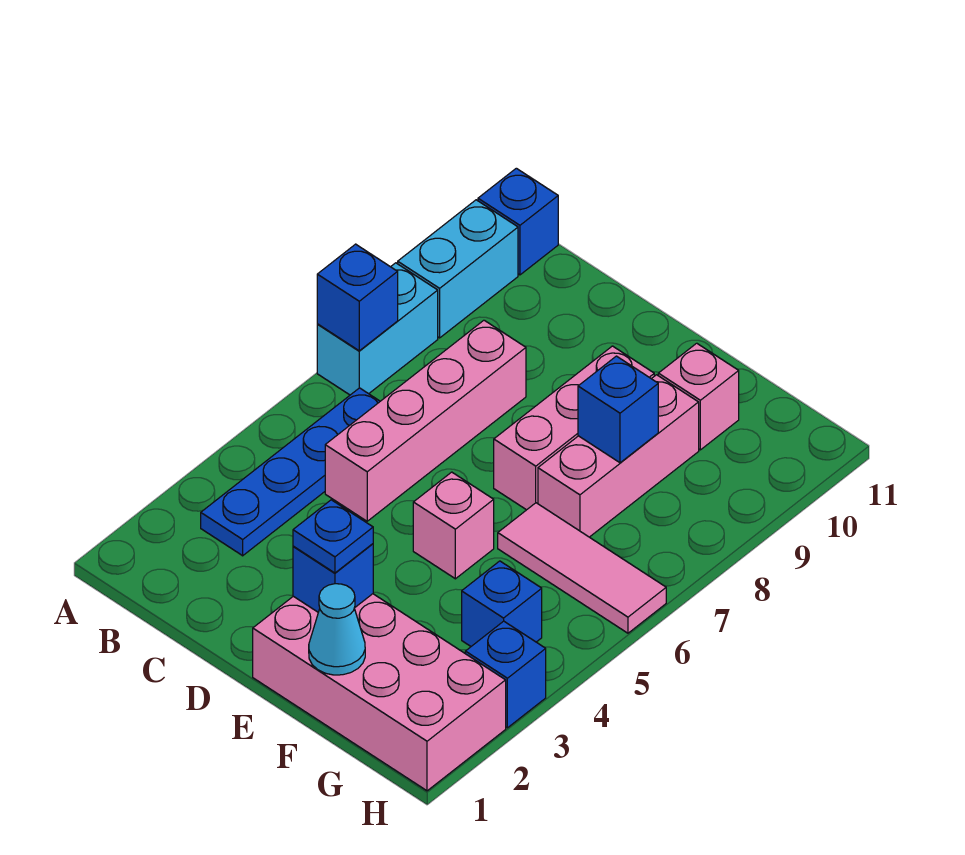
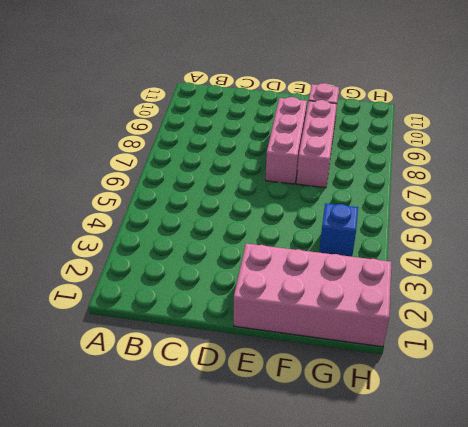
none -> cyan brick A7:A8 level 1
none -> cyan brick A9:A10 level 1
none -> blue brick A11 level 1

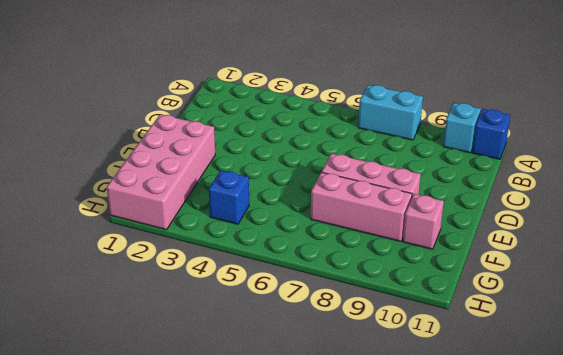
cyan brick A10 level 1 -> cyan brick A9:A10 level 1
none -> blue plate B3:B6 level 1
none -> pink brick C5:C8 level 1
none -> pink brick E5 level 1

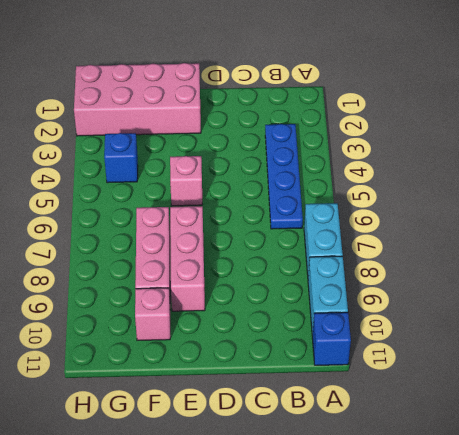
none -> pink brick C5:C8 level 1
none -> pink tile F6:H6 level 1
none -> blue brick H3 level 1

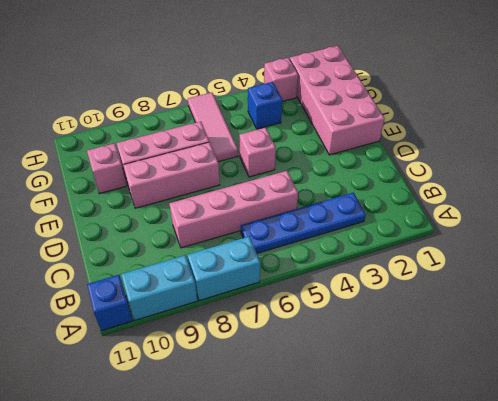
pink brick H3 level 1 -> blue brick H3 level 1
none -> blue brick A7 level 2
none -> blue brick E2 level 2
none -> cyan cone F1 level 2

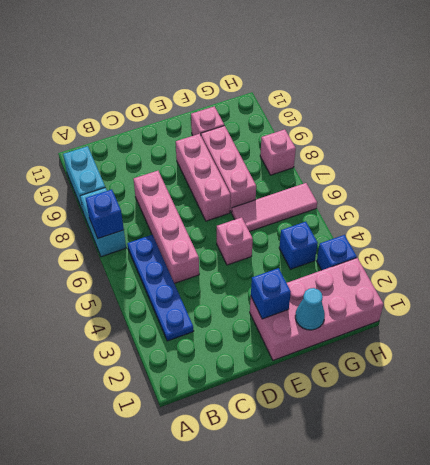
pink brick H8 level 1 -> none
none -> blue brick A11 level 1
none -> blue brick F8 level 2
none -> blue plate E2 level 3

